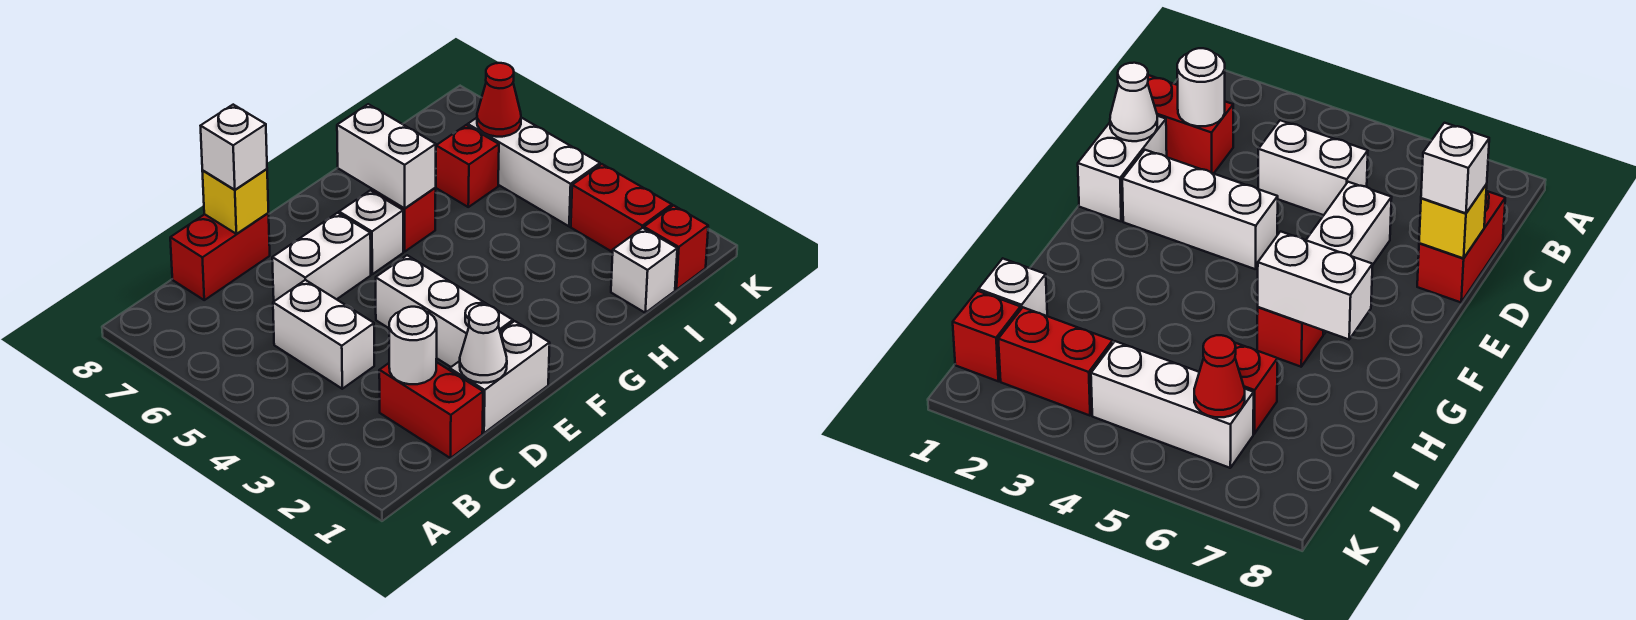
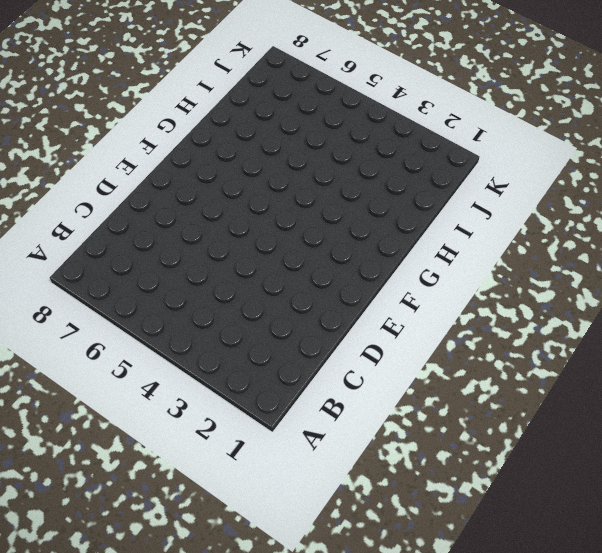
none -> red brick C1:C2 level 1
none -> white brick C4:C5 level 1
none -> red brick C8:D8 level 1

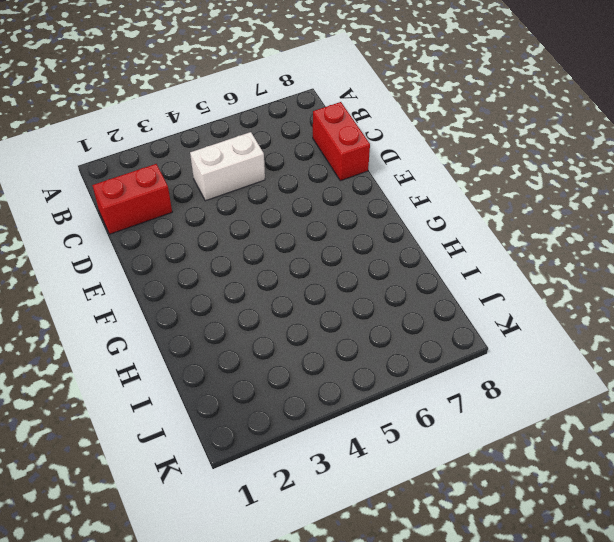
none -> white brick D1:E1 level 1
none -> white brick D6:E6 level 1
none -> white brick E2:E4 level 1

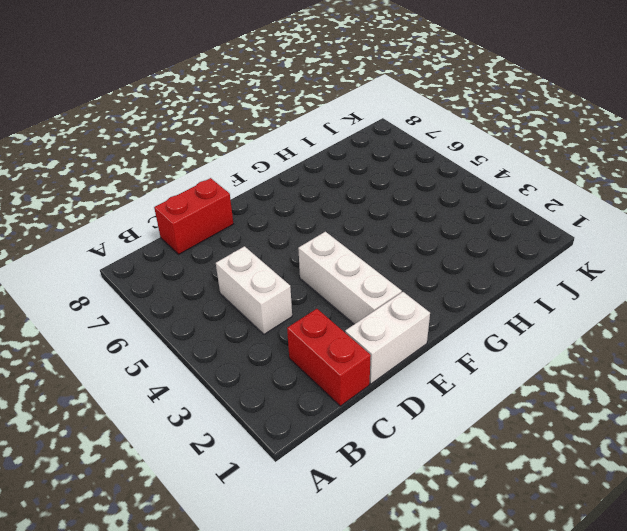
none -> white brick D6:E6 level 1
none -> white brick F6 level 1
none -> red brick G6 level 1

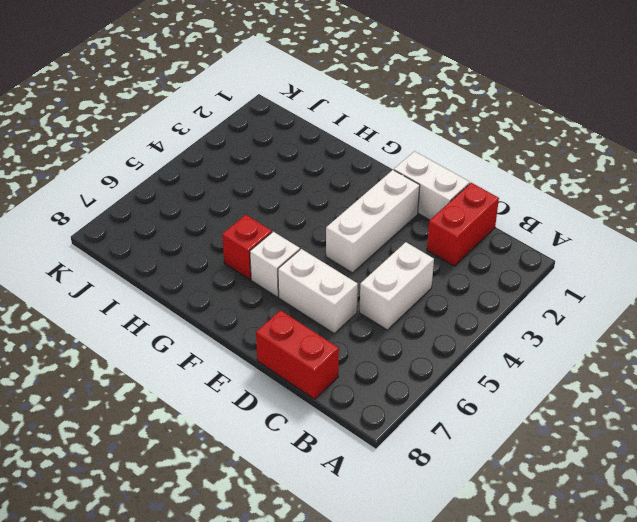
none -> white brick I1 level 1
none -> red brick I6 level 1
none -> red brick J1 level 1

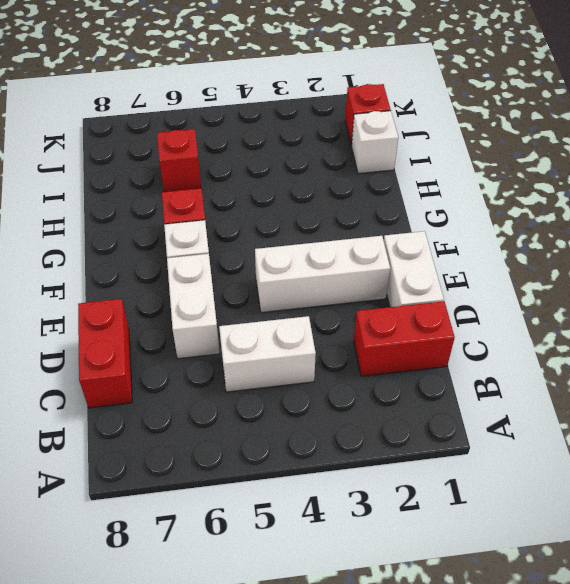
none -> red brick J2:J3 level 1
none -> white brick J4:J6 level 1
none -> white round brick C2 level 2

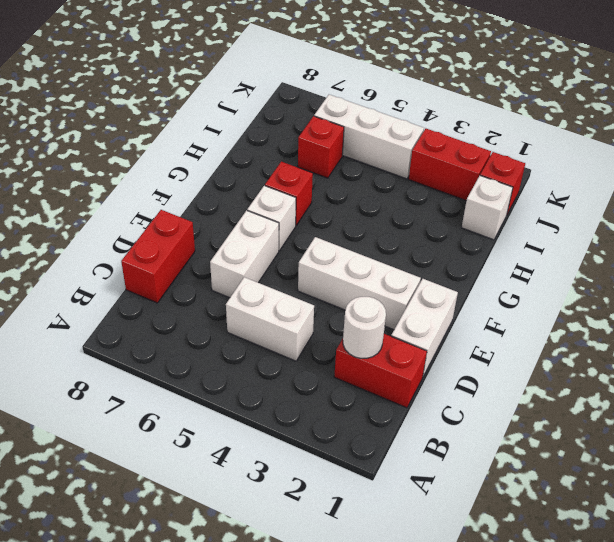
none -> white cone D1 level 2
none -> yellow brick D8 level 2
none -> white brick G6:G7 level 2

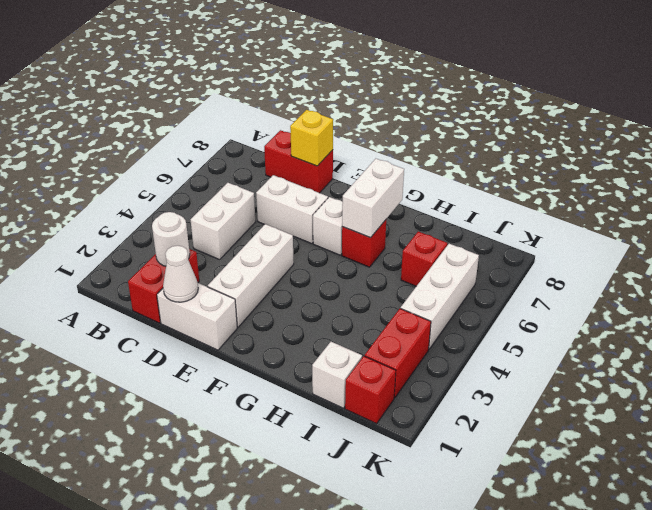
none -> red cone J6 level 2
none -> white brick D8 level 3

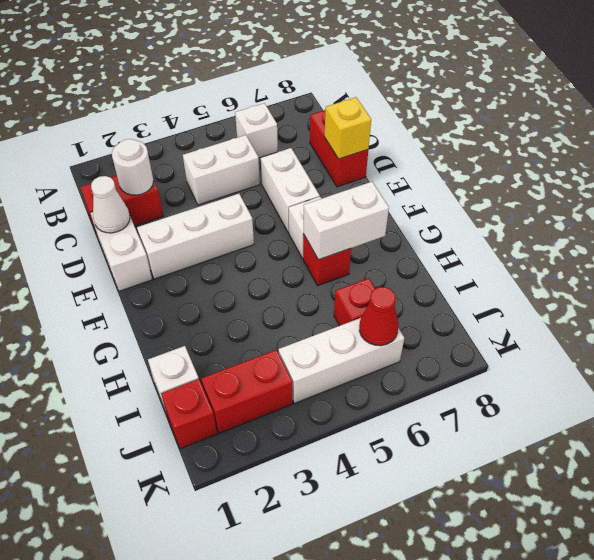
white brick B6 level 1 -> white brick D8 level 3

